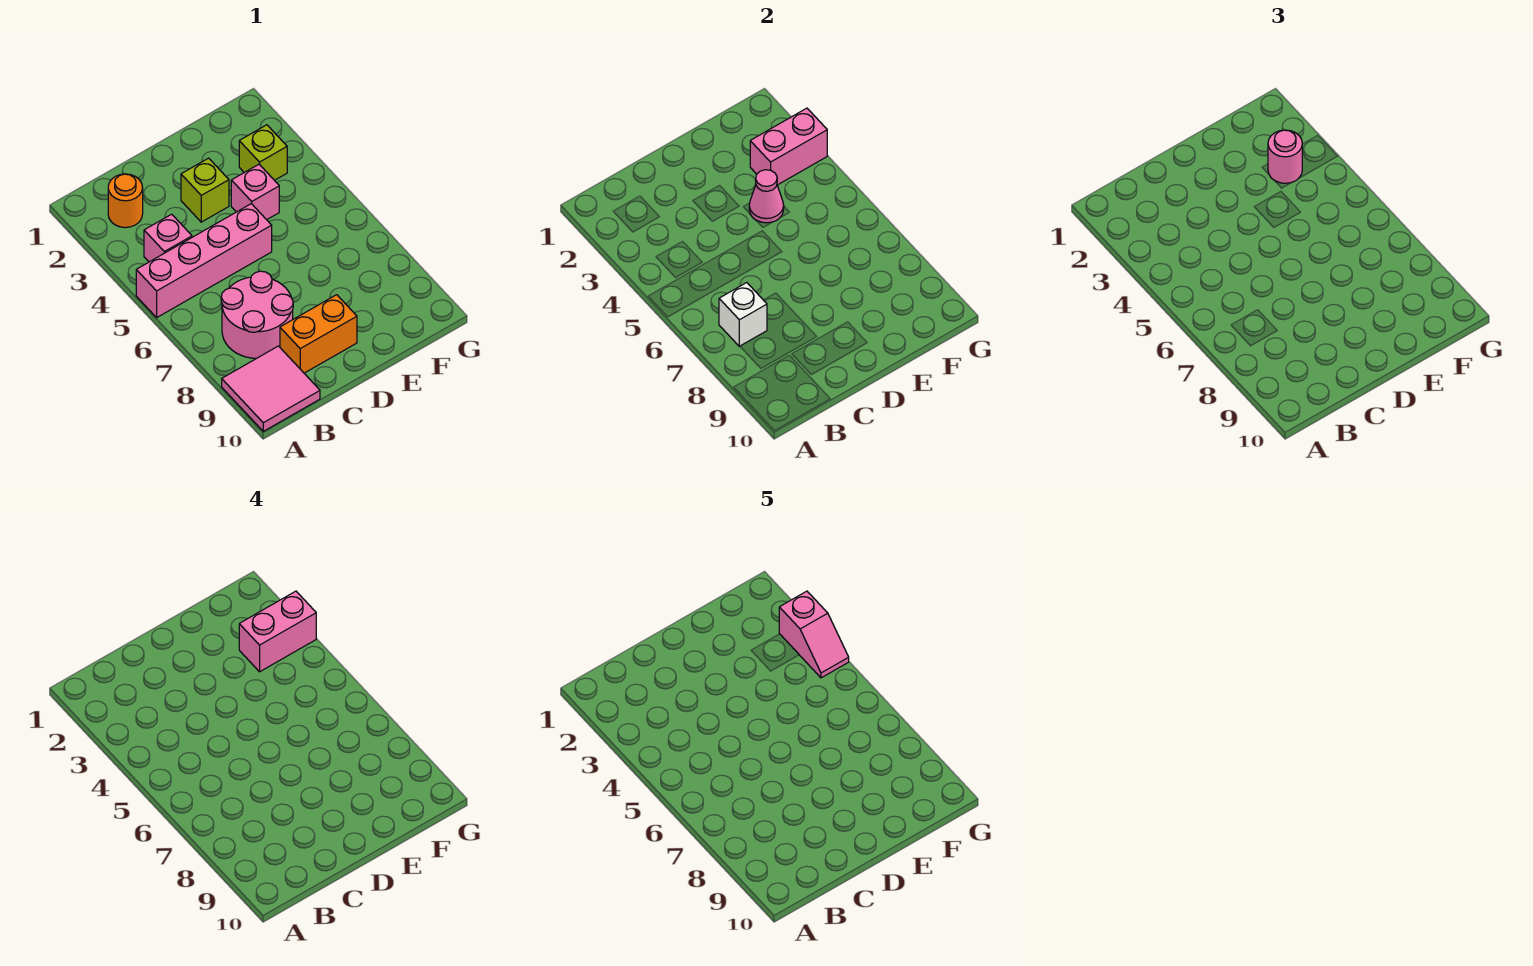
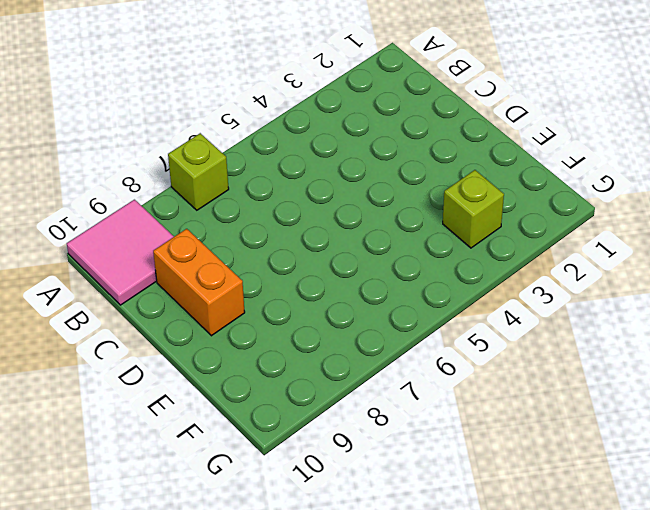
lime brick A7 level 1 -> lime brick D3 level 1
none -> pink brick A5:D5 level 1
none -> orange round brick B2 level 1
none -> pink brick B4 level 1

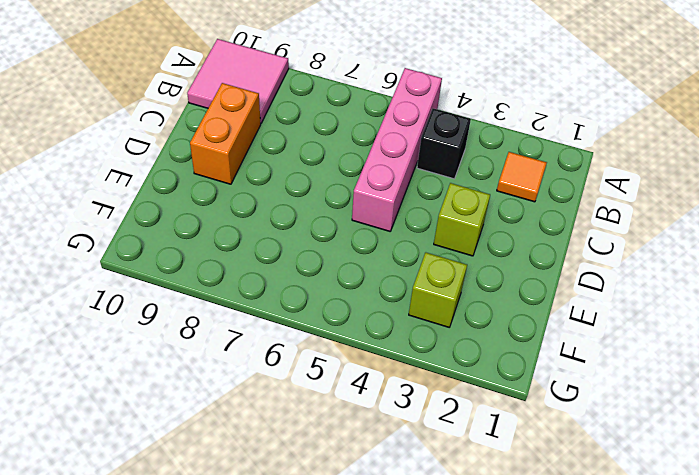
orange tile B2 level 1 -> orange round brick B2 level 1
black brick B4 level 1 -> pink brick B4 level 1
none -> pink round brick B7:C8 level 1
none -> pink brick E4 level 1
none -> white brick B7 level 2

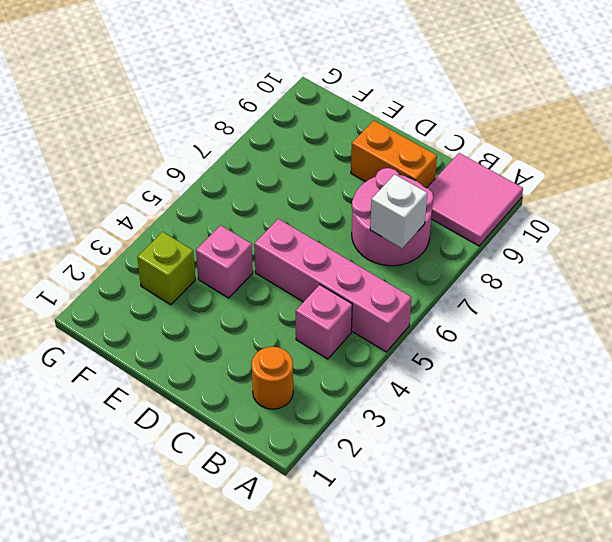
none -> lime brick D3 level 1
none -> pink cone E4 level 2
none -> pink brick F3:G3 level 2

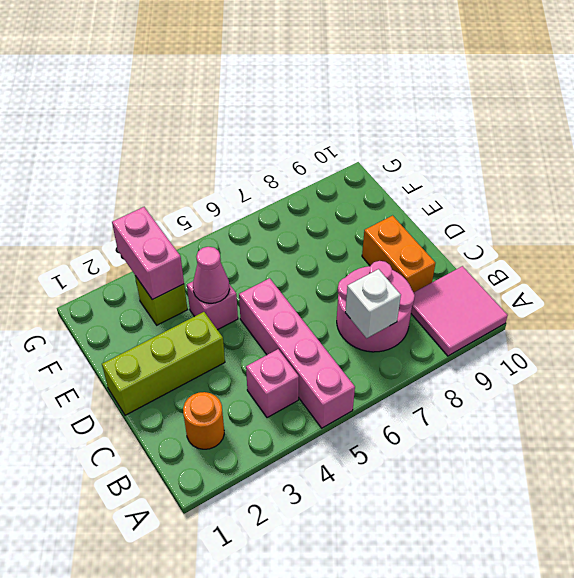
lime brick D1:D3 level 1 -> lime brick D3 level 1
none -> pink round brick F3 level 3
none -> pink brick F3:G3 level 4
none -> pink slope G3:G4 level 5 top 3

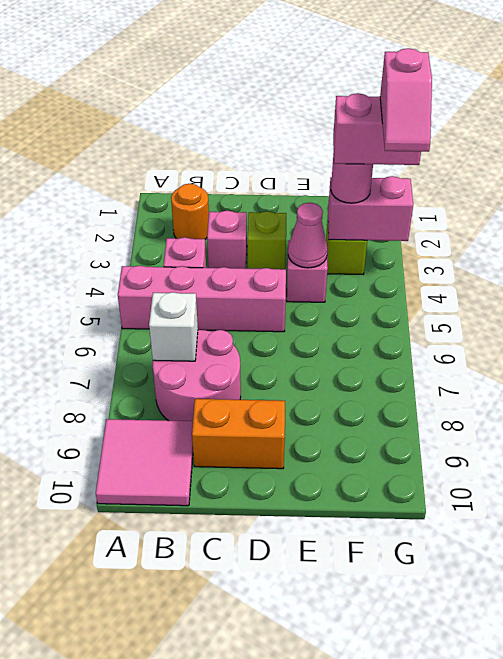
pink brick C3 level 1 -> none

